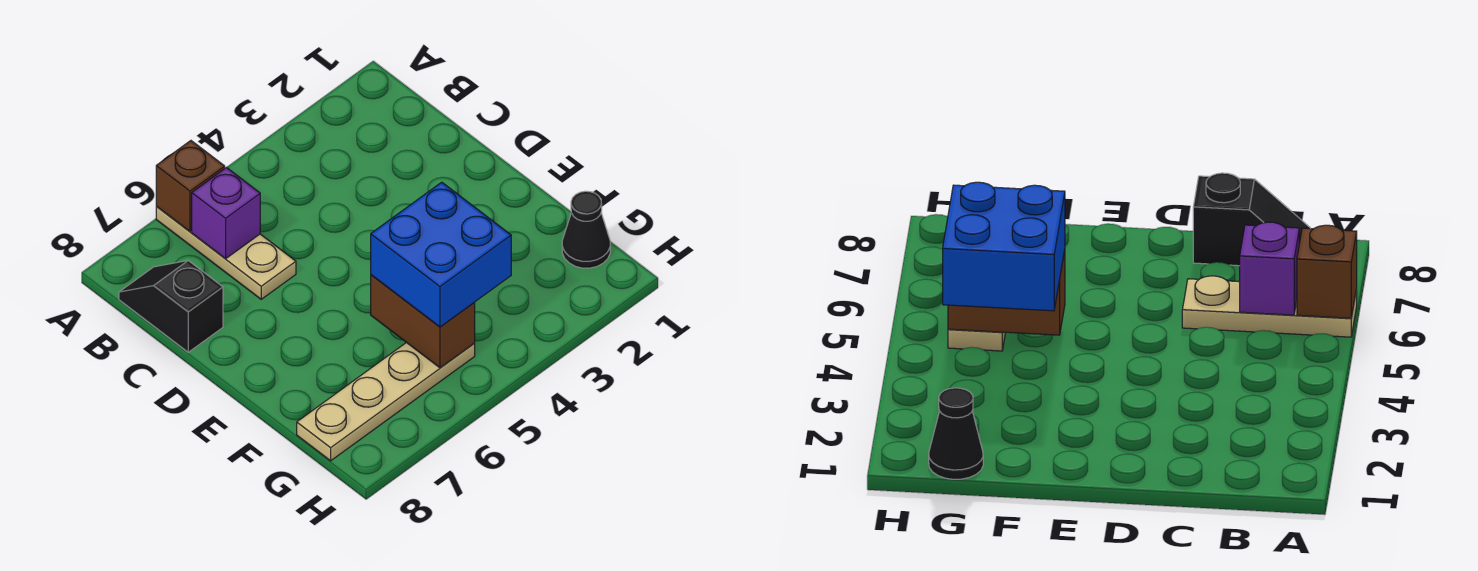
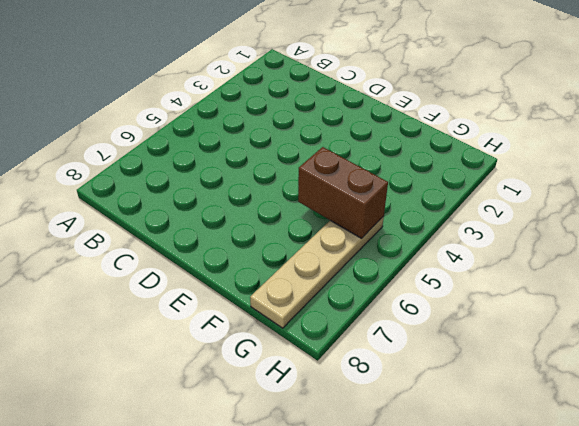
none -> tan plate A6:C6 level 1
none -> black slope B8:C8 level 1 top C

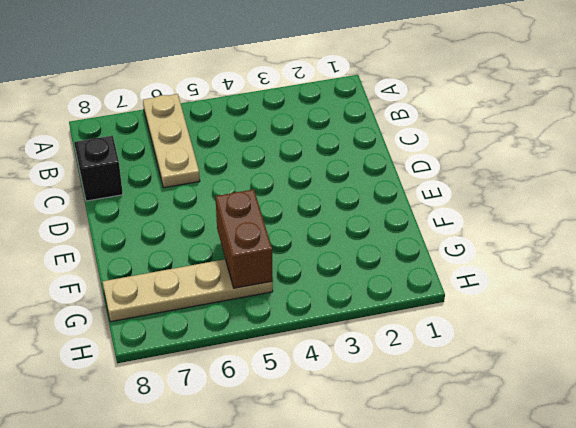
none -> black cone G1 level 1
none -> brown brick A6 level 2

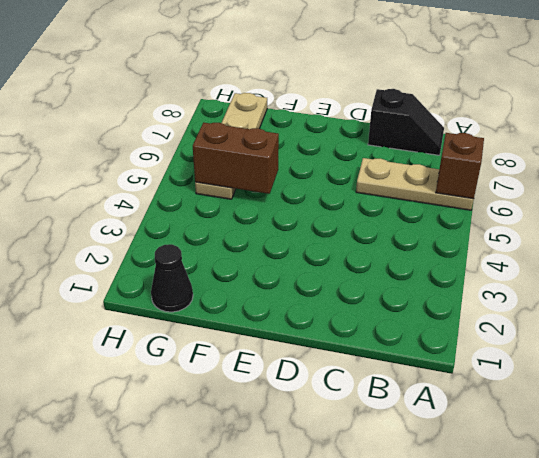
none -> purple brick B6 level 2
none -> blue brick F4:G5 level 3

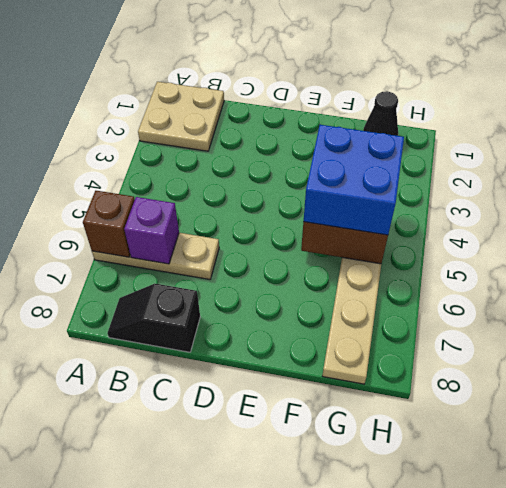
tan plate A1:B2 level 1 -> none

